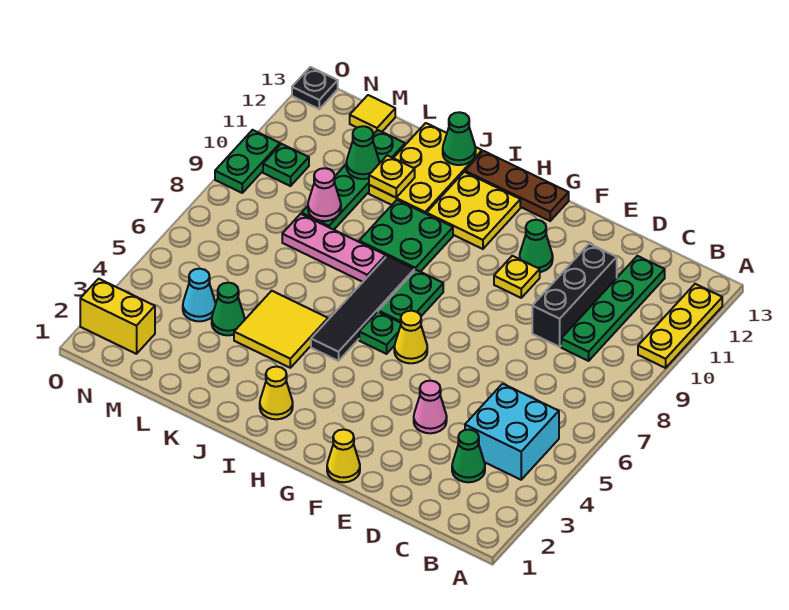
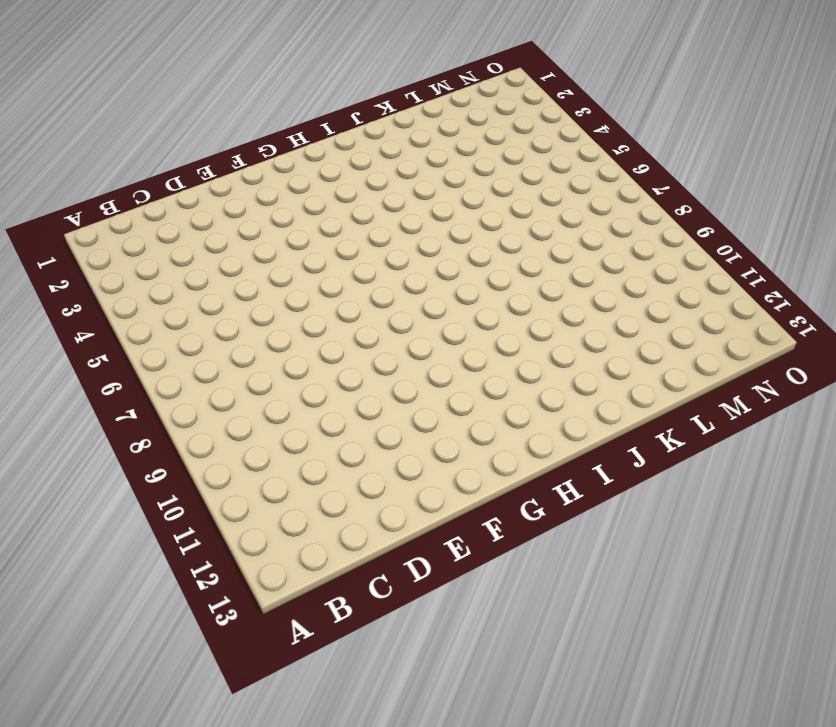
none -> yellow plate A10:A12 level 1
none -> cyan brick B4:C5 level 1
none -> green cone C3 level 1
none -> green plate C9:C12 level 1

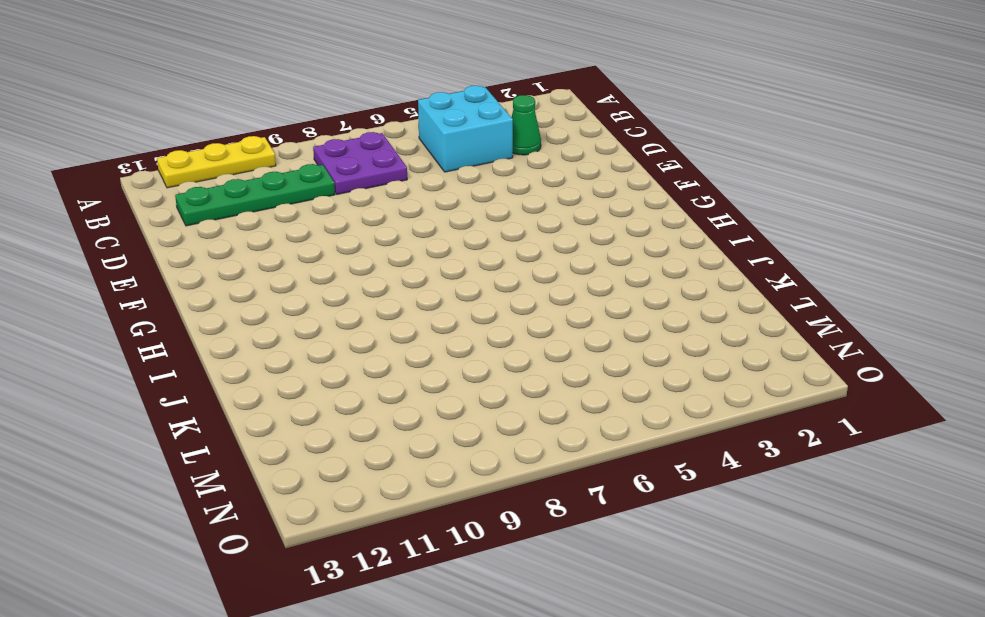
purple plate B7:C8 level 1 -> none
none -> black brick D9:D11 level 1
none -> pink cone E4 level 1
none -> yellow cone F1 level 1
none -> yellow plate F10 level 1

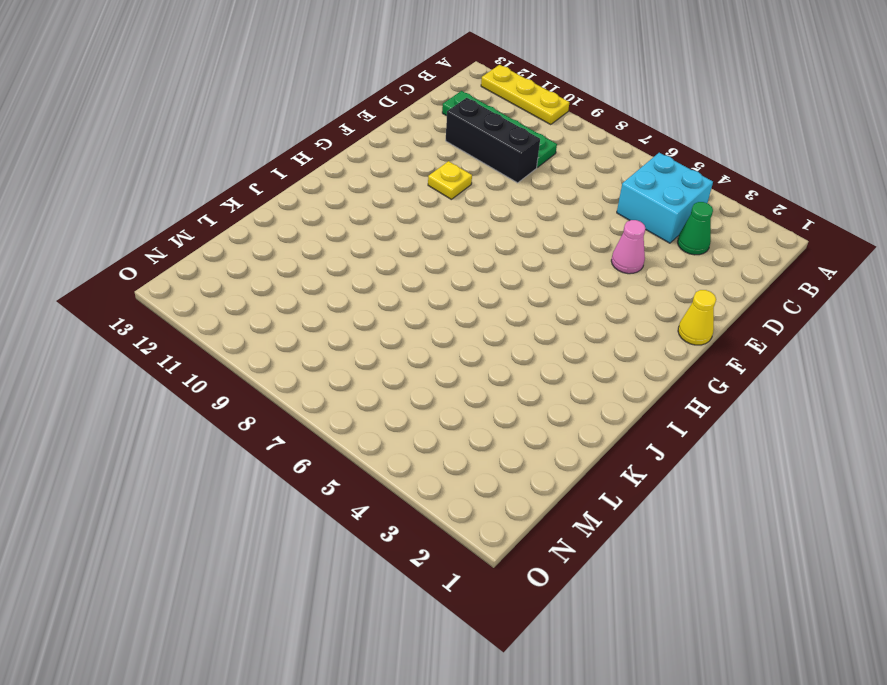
none -> green cone F11 level 1
none -> yellow cone G6 level 1
none -> brown plate G13:I13 level 1
none -> green plate H6 level 1

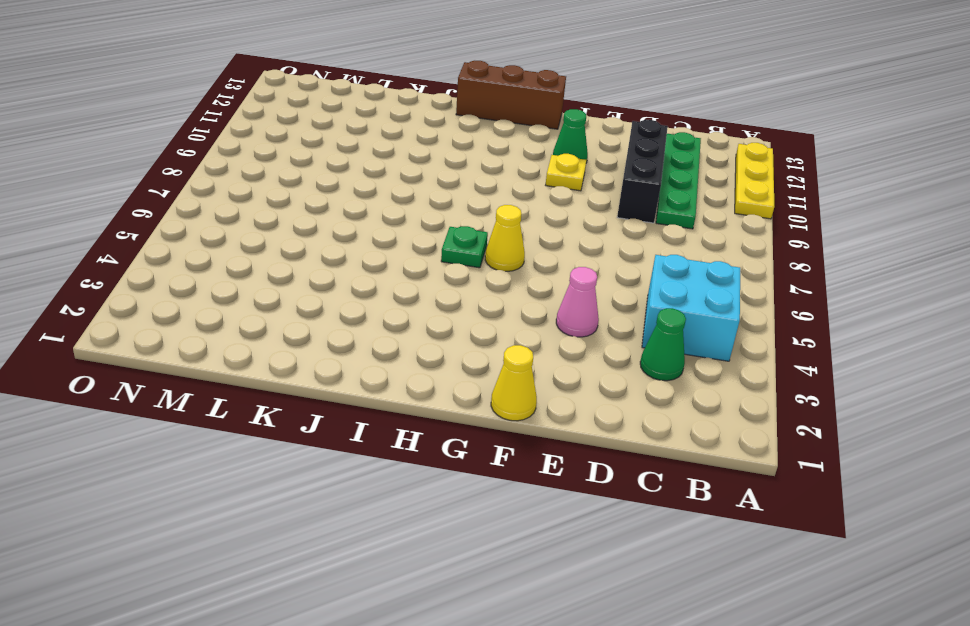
brown brick G13:I13 level 1 -> brown plate G13:I13 level 1
none -> green plate H7:H8 level 1
none -> yellow plate H11:I12 level 1
none -> yellow cone I2 level 1
none -> black tile I5:I8 level 1

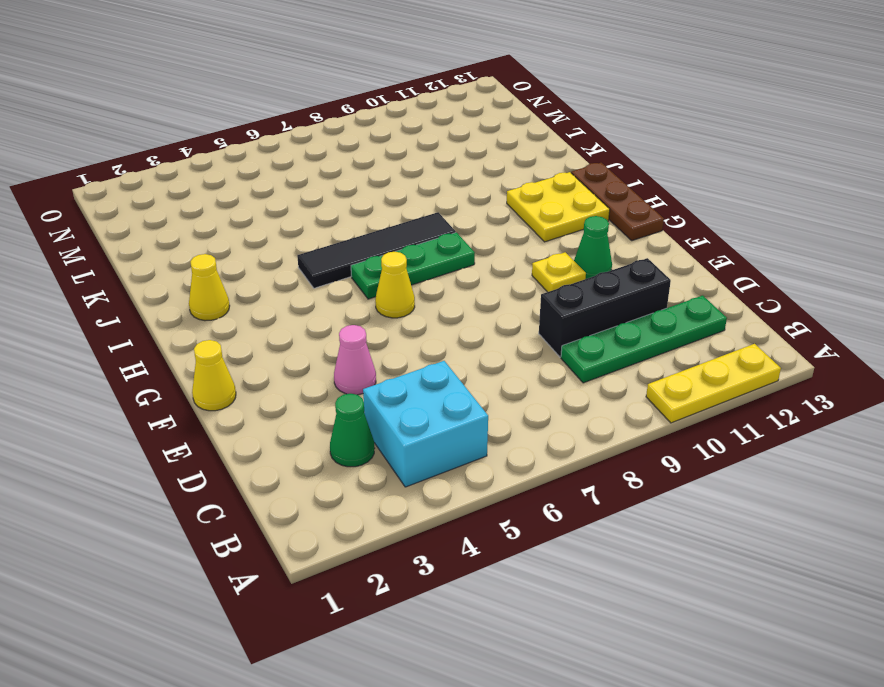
none -> green plate I9:J10 level 1
none -> yellow tile J4:K5 level 1
none -> pink plate J8:L8 level 1
none -> yellow plate J11:K13 level 1

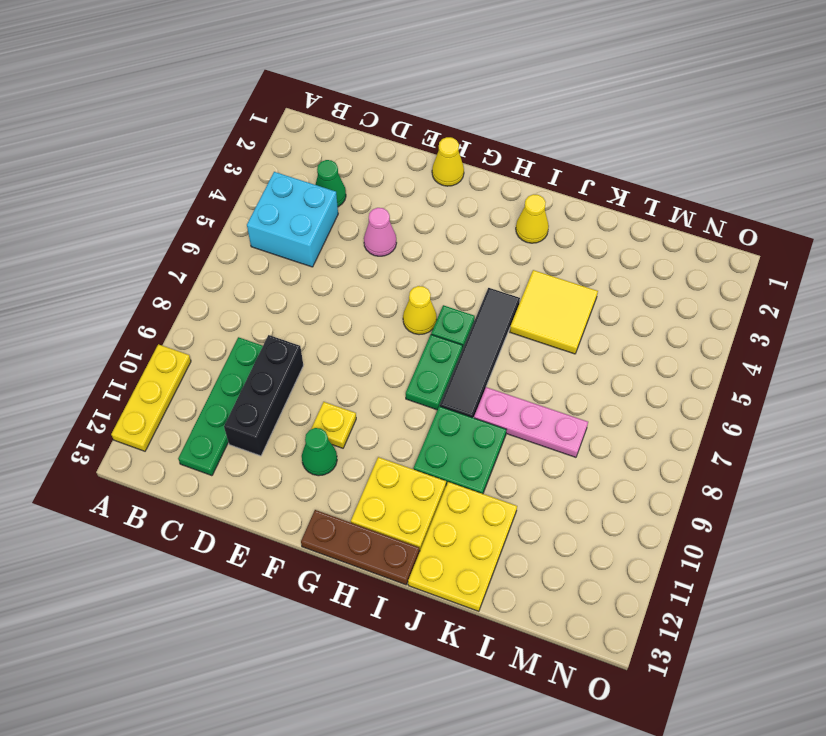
none -> green cone L4 level 1
none -> green plate L9:L12 level 1
none -> cyan cone M4 level 1
none -> yellow tile M13 level 1

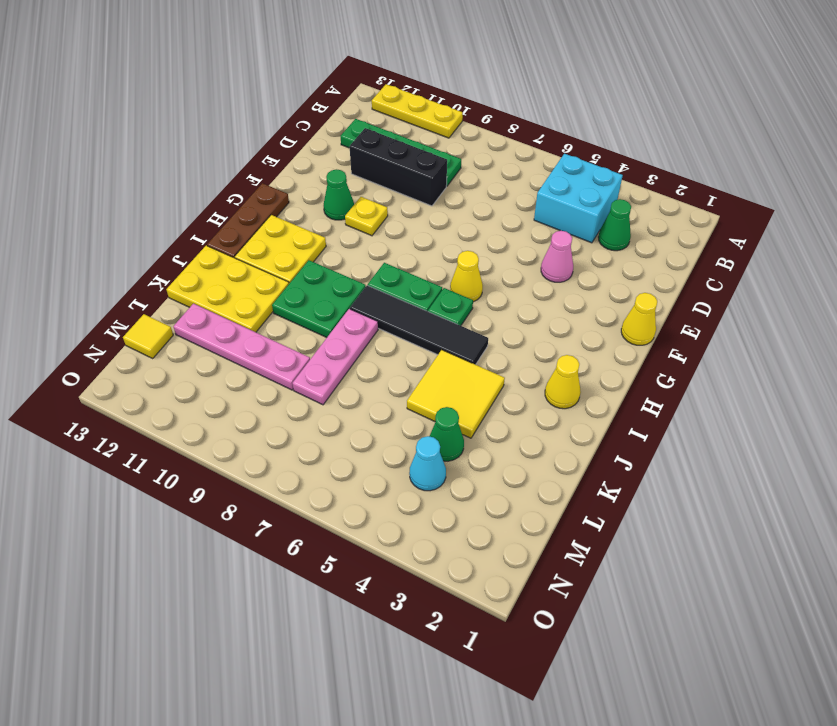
pink plate L9:L12 level 1 -> green plate L9:L12 level 1
none -> yellow brick N2:O2 level 1
none -> green plate N10 level 1
none -> green plate O9:O10 level 1
none -> black plate O13 level 1

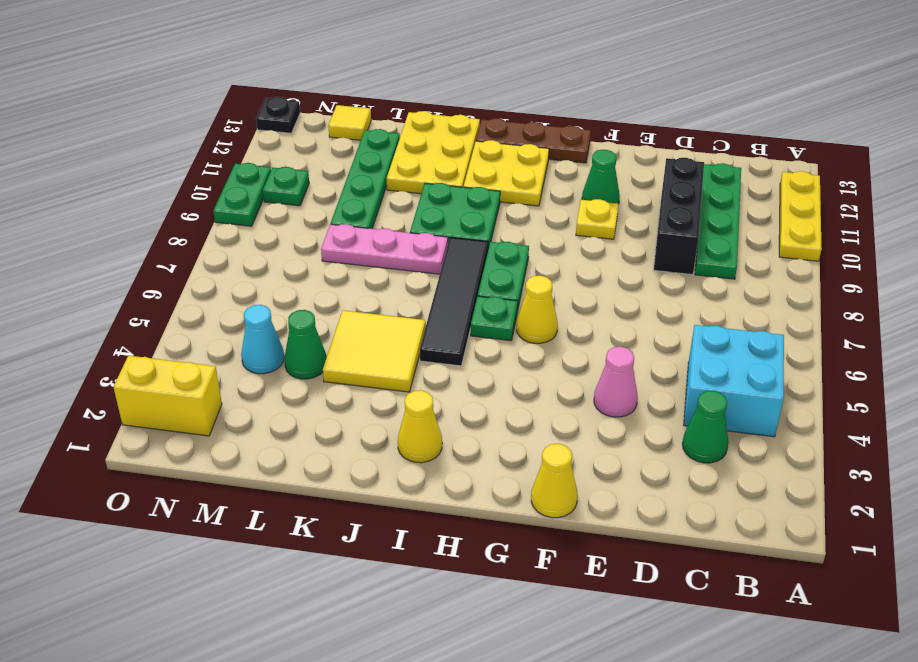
none -> green cone J13 level 2
none -> yellow plate K11 level 2
none -> pink cone L9 level 2
none -> green cone L11 level 2

